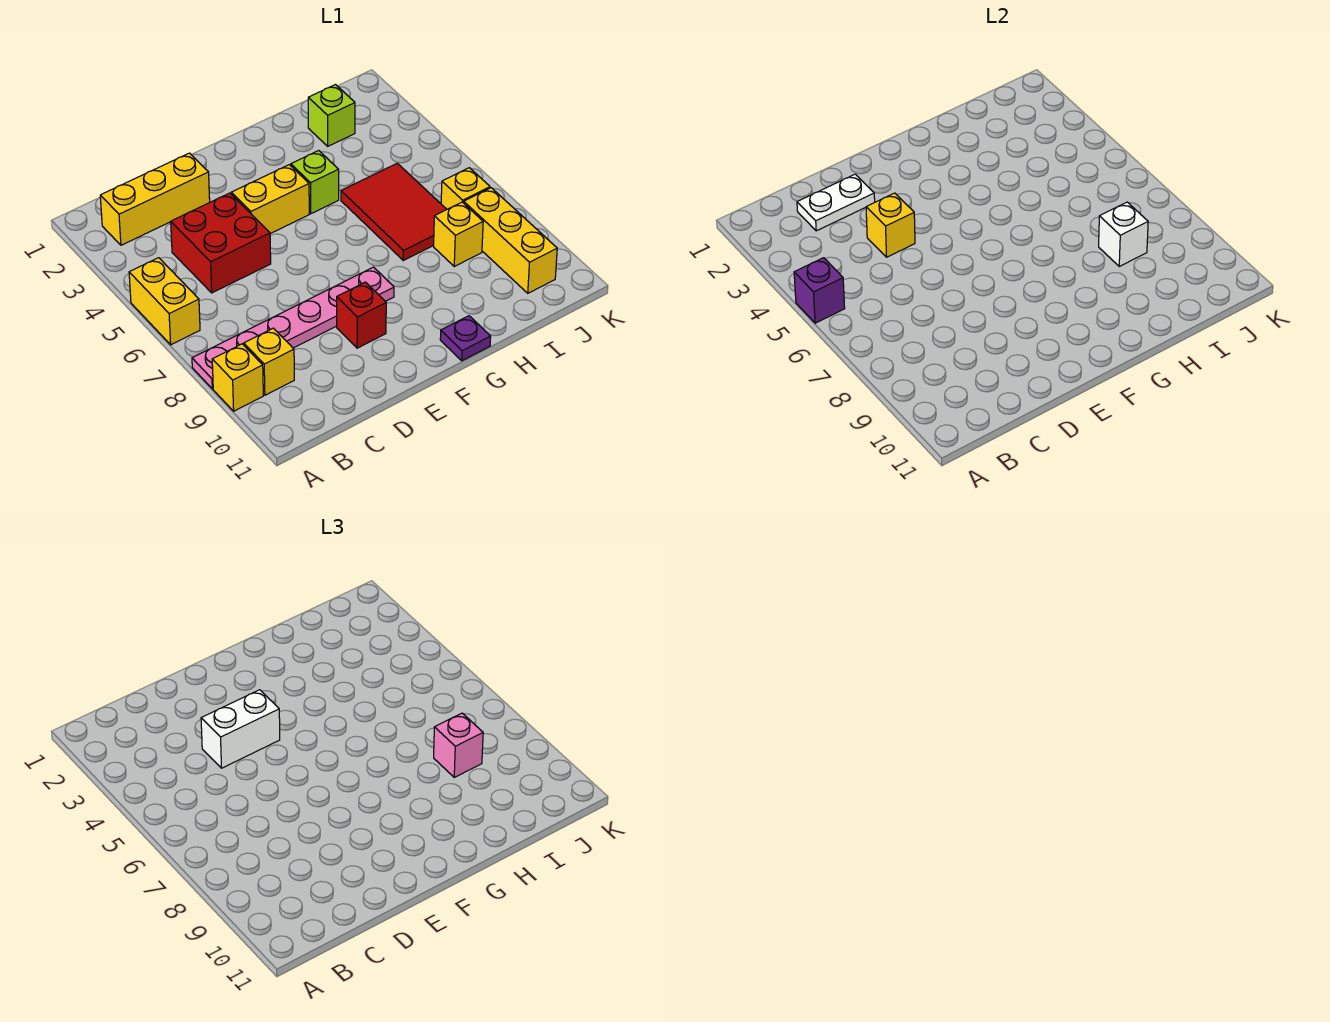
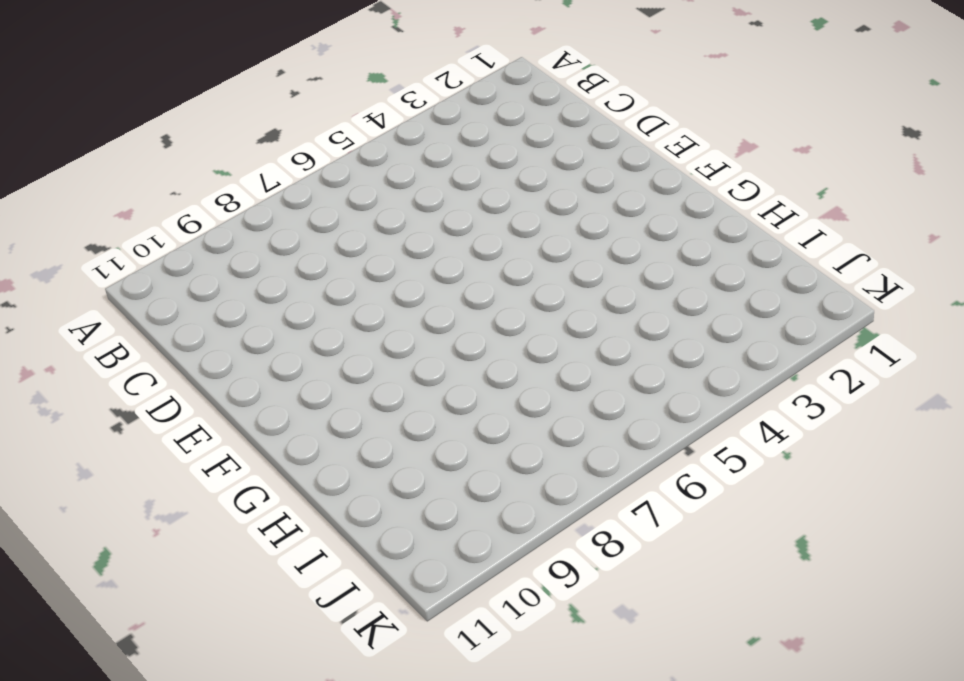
none -> yellow brick A5:A6 level 1
none -> pink plate A8:F8 level 1
none -> yellow brick A9 level 1

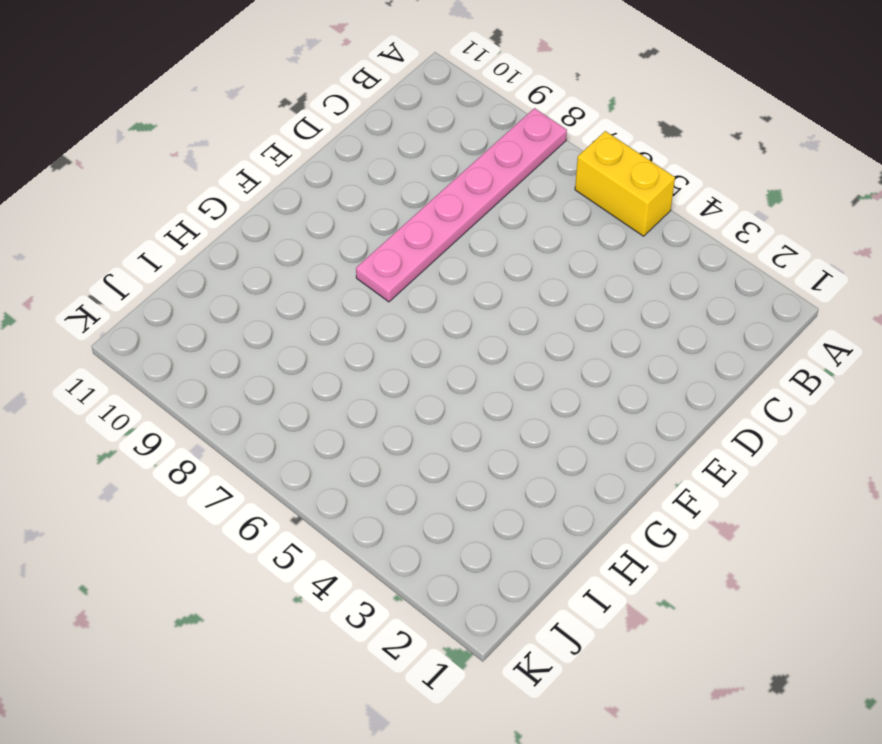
none -> yellow brick A9 level 1
none -> yellow brick B2:D2 level 1
none -> yellow brick B9 level 1

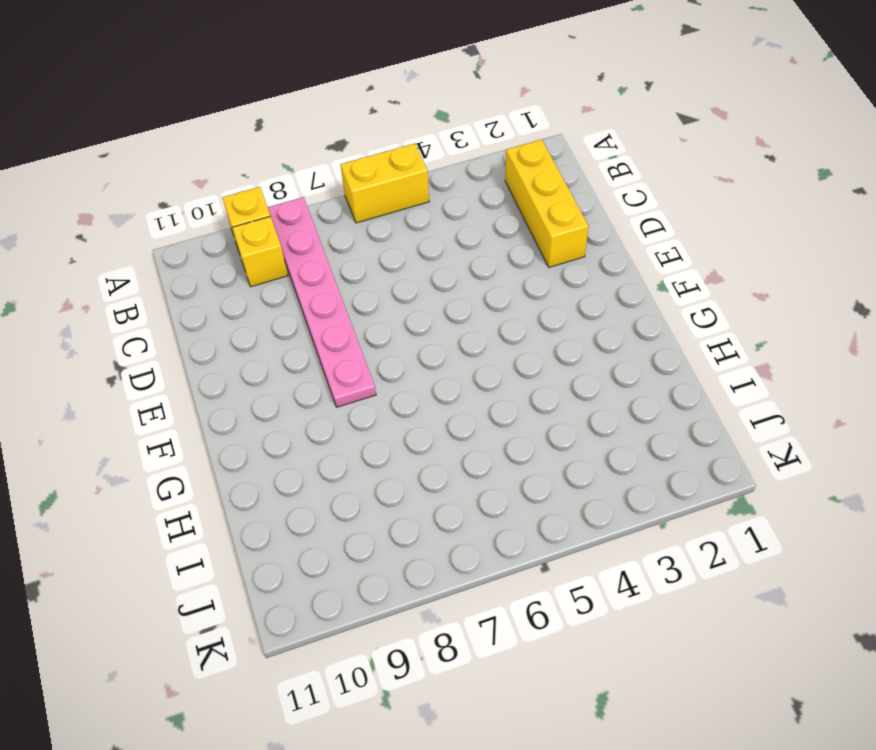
none -> red brick C4:D5 level 1
none -> yellow brick E4:F4 level 1
none -> red brick E9 level 1

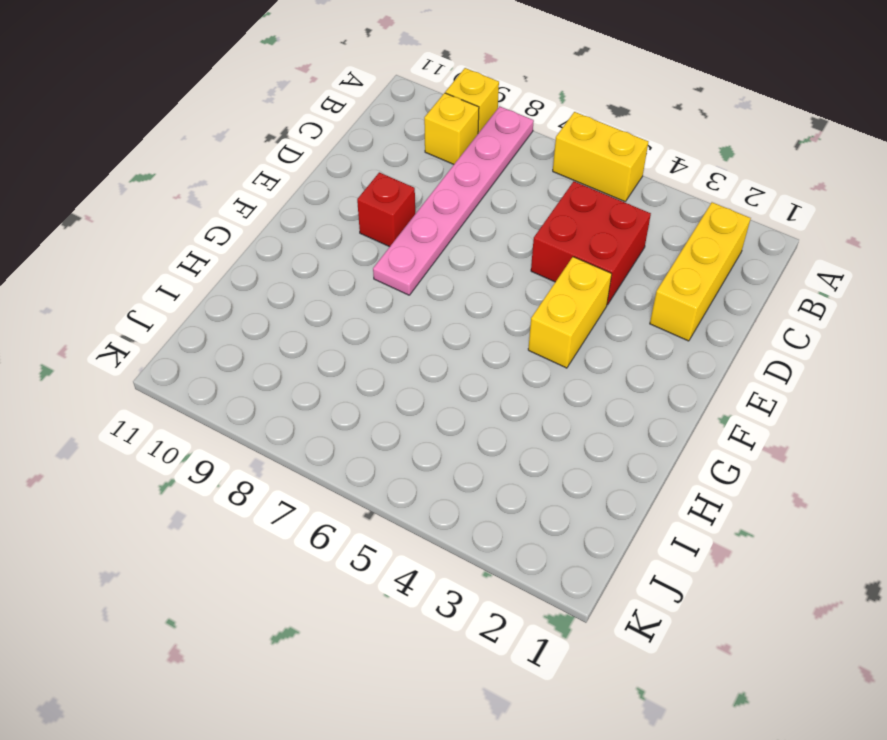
none -> lime brick G4 level 1
none -> purple plate G11 level 1
none -> red tile H5:I7 level 1

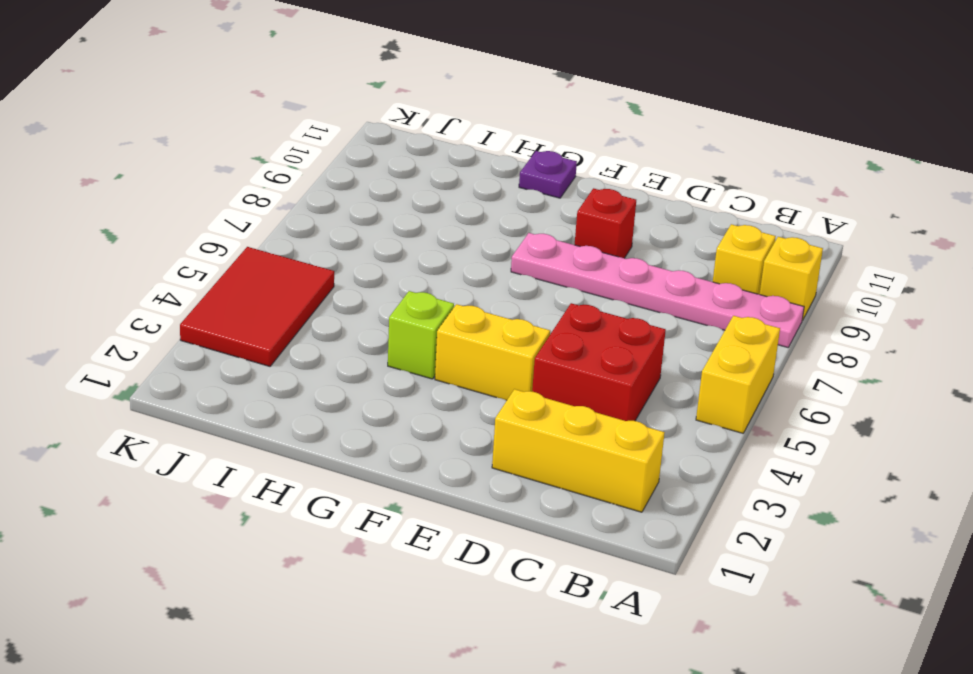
red tile J3:K5 level 1 -> red tile H5:I7 level 1
none -> lime brick I2 level 1
none -> yellow brick I8 level 1
none -> yellow brick J7 level 1

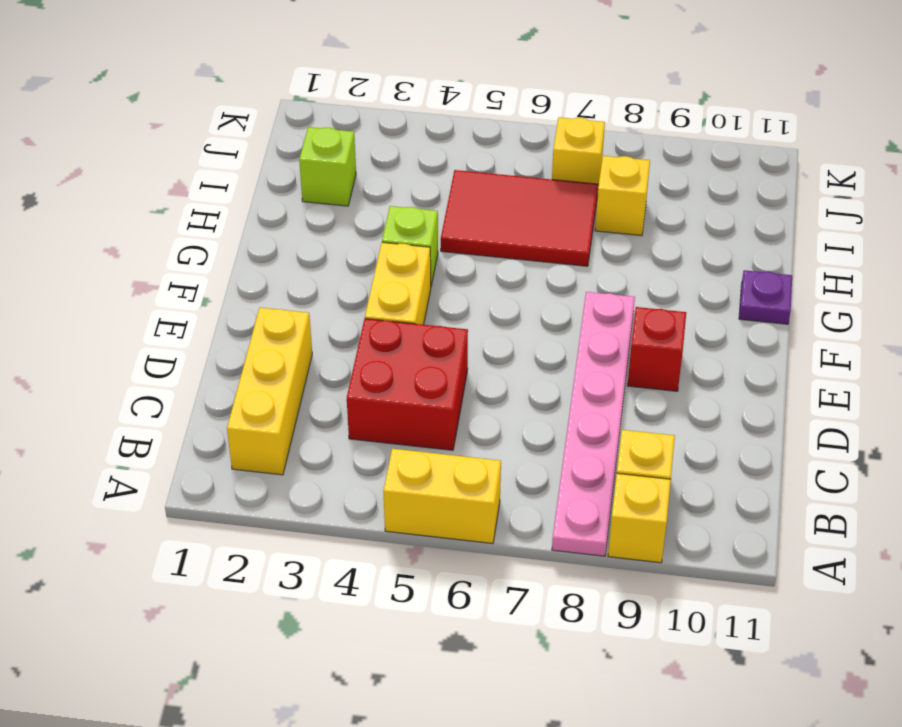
none -> yellow brick J8:J10 level 1
none -> purple brick A5 level 2
none -> white plate C2:D2 level 2

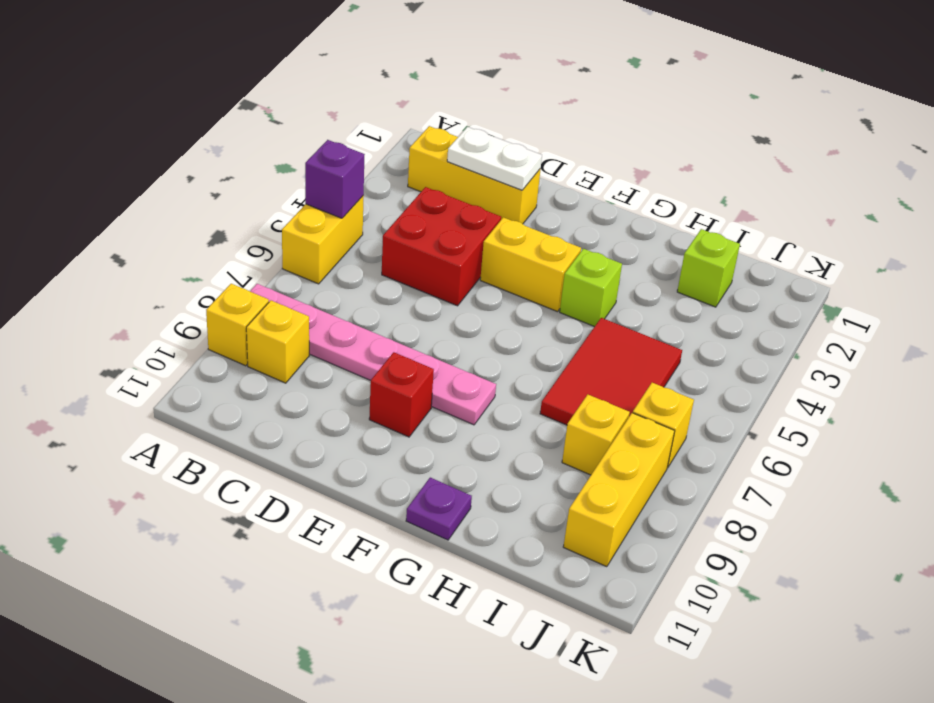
none -> yellow brick D4 level 2
none -> white brick I8 level 2
none -> white brick D4:E4 level 3

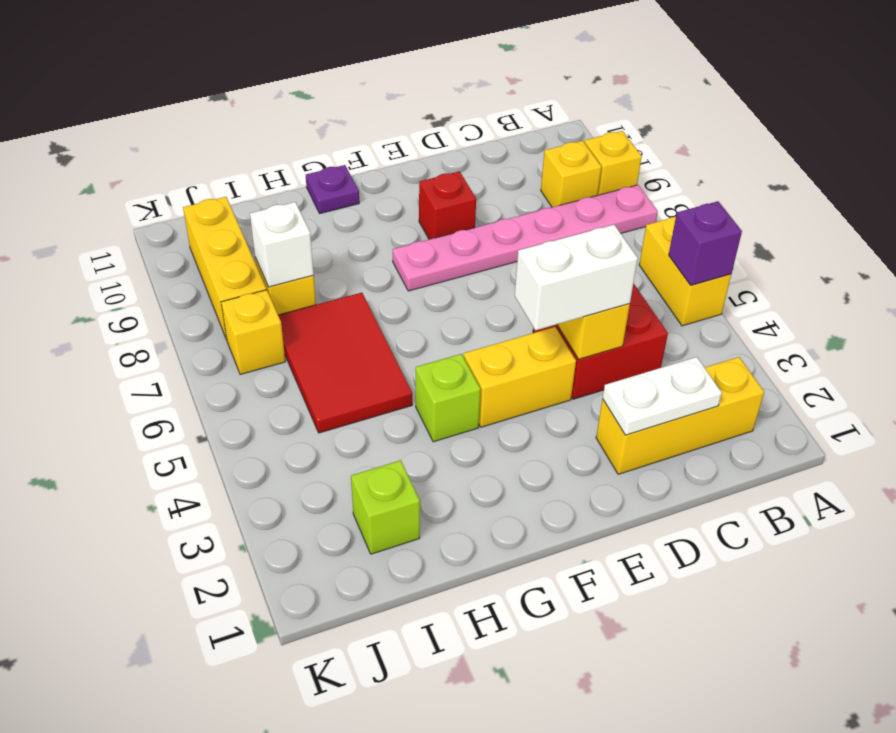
none -> pink brick I8 level 3

